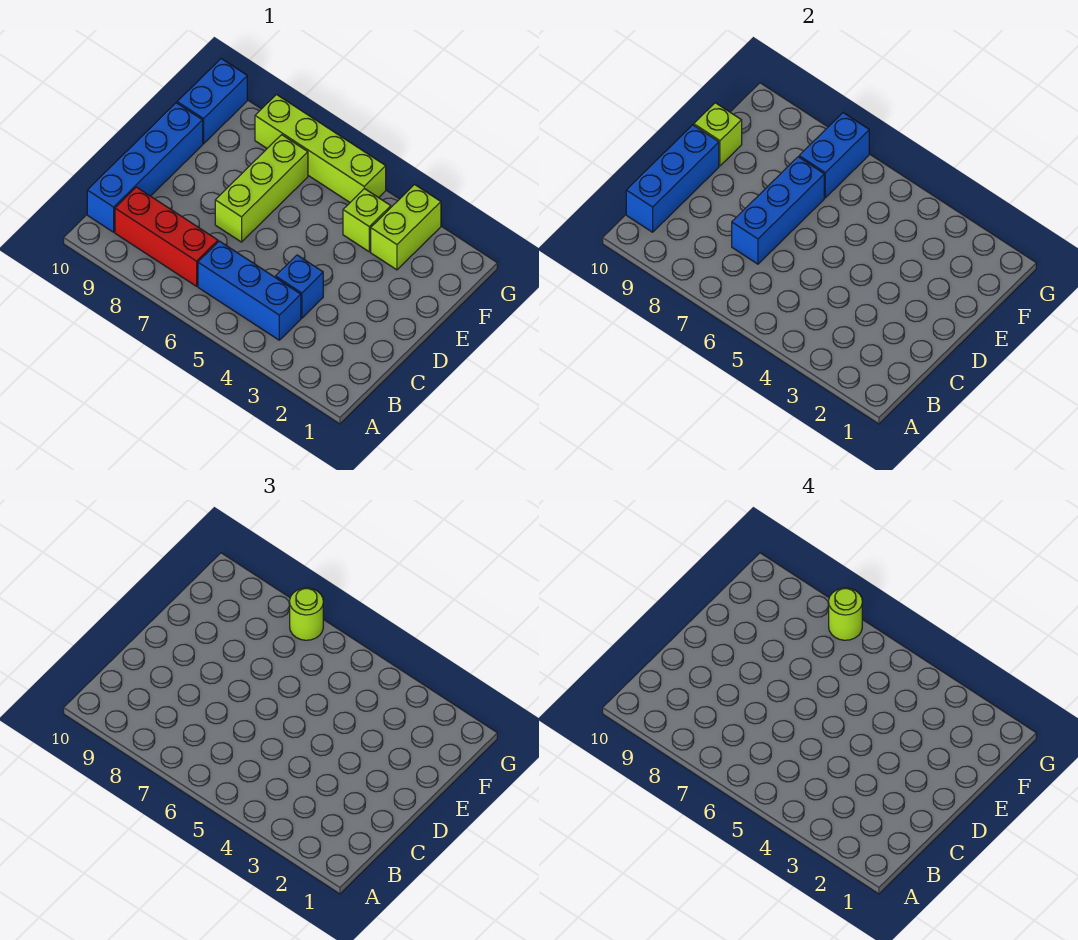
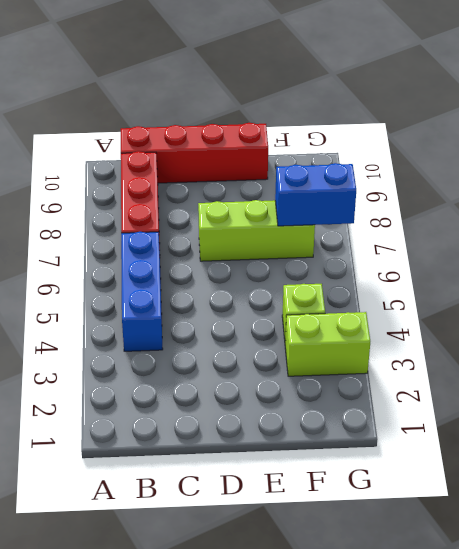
red brick B10:E10 level 1 -> blue brick B10:E10 level 1
none -> blue brick C4 level 1
none -> blue brick F10:G10 level 1
none -> lime brick G5:G8 level 1

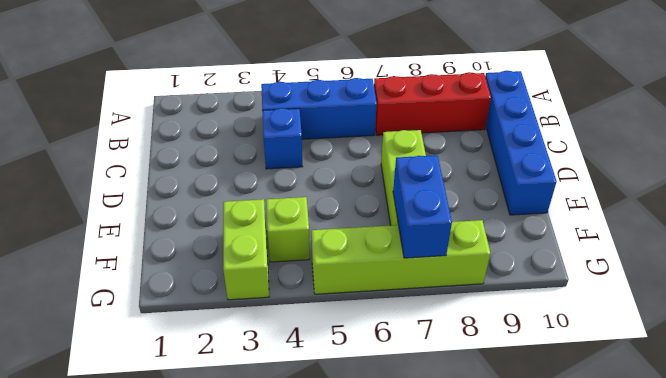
none -> blue brick F10:G10 level 1
none -> blue brick B10:D10 level 2
none -> blue brick C7:E7 level 2

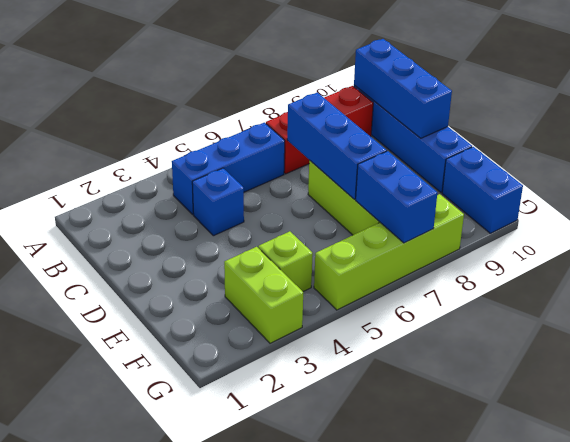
none -> lime brick E10 level 2
none -> lime round brick G7 level 3
none -> lime round brick G7 level 4

